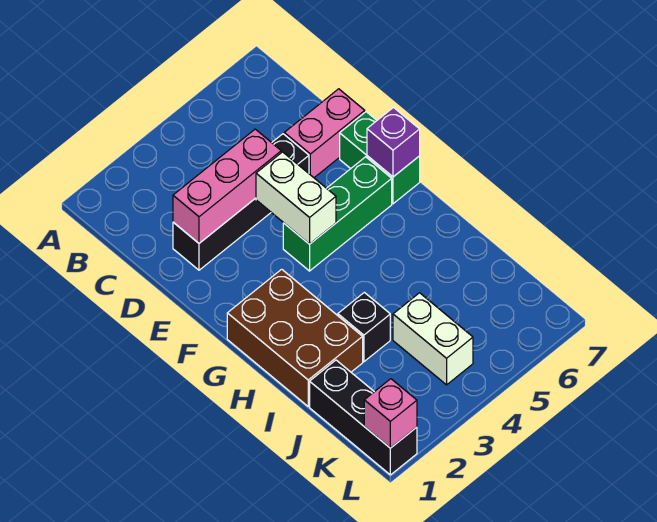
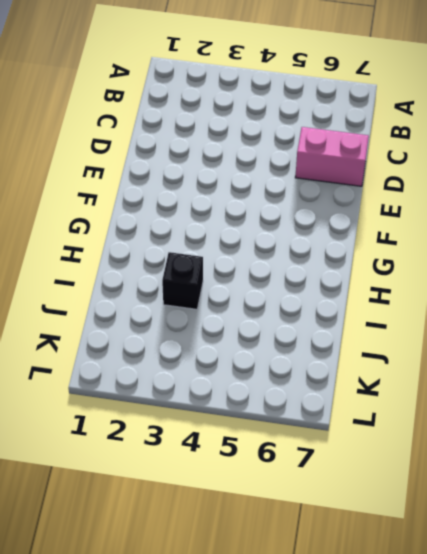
none -> black brick D2:D5 level 1
none -> green brick E7:F7 level 1
none -> green brick F4:F6 level 1

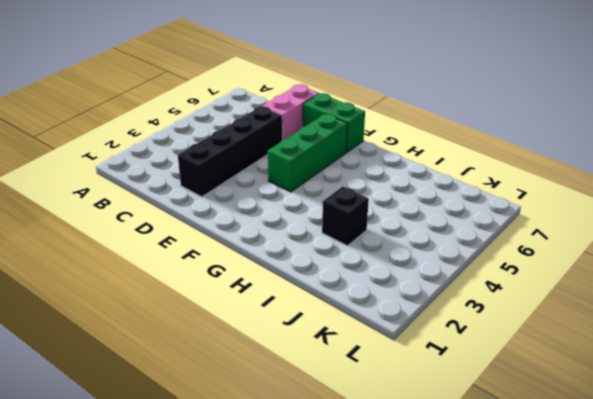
none -> brown brick G1:I2 level 1
none -> black brick J1:L1 level 1
none -> white brick J4:K4 level 1

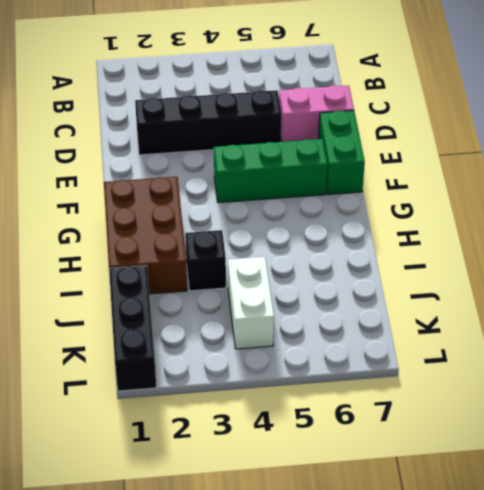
none -> pink brick D2:D4 level 2
none -> white brick E4:F4 level 2
none -> purple brick F7 level 2

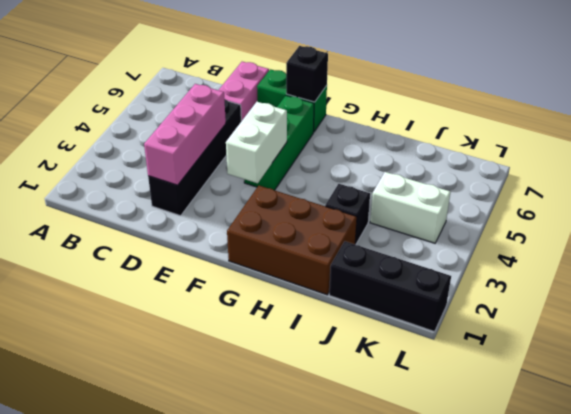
white brick F3:F4 level 2 -> white brick E4:F4 level 2
black brick F7 level 2 -> purple brick F7 level 2
none -> pink brick L1 level 2

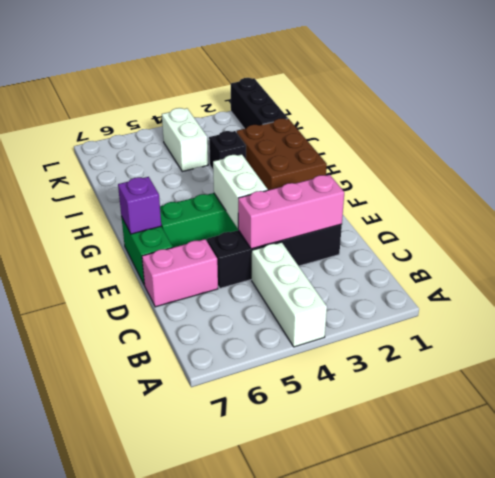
white brick A4:C4 level 1 -> none
none -> pink brick L1 level 2

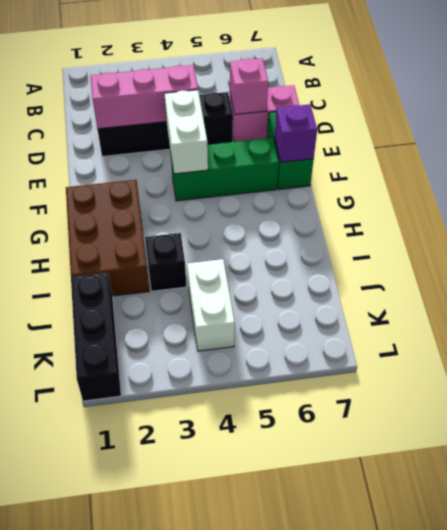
pink brick D6 level 2 -> pink brick L1 level 2

